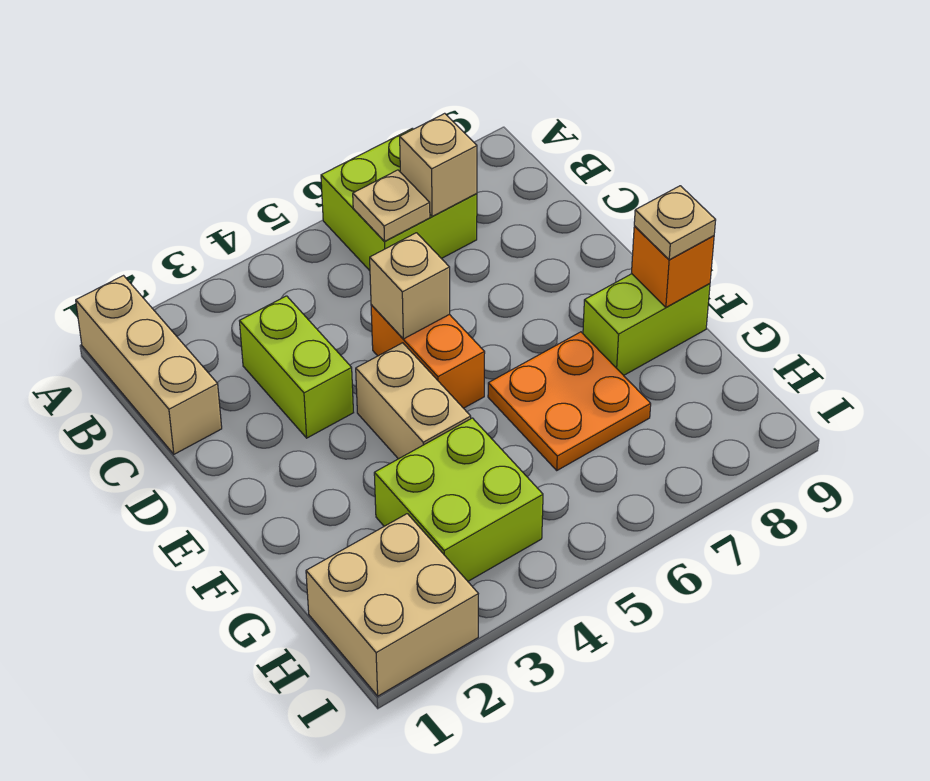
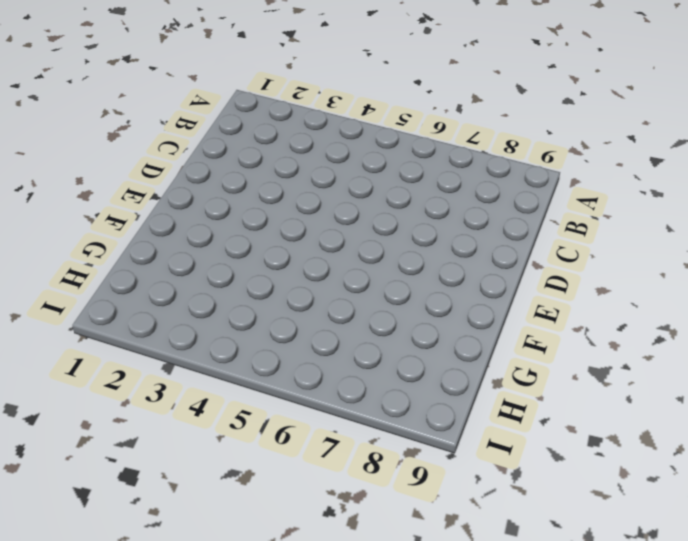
none -> tan brick A1:C1 level 1
none -> lime brick A6:B7 level 1
none -> lime brick C3:D3 level 1

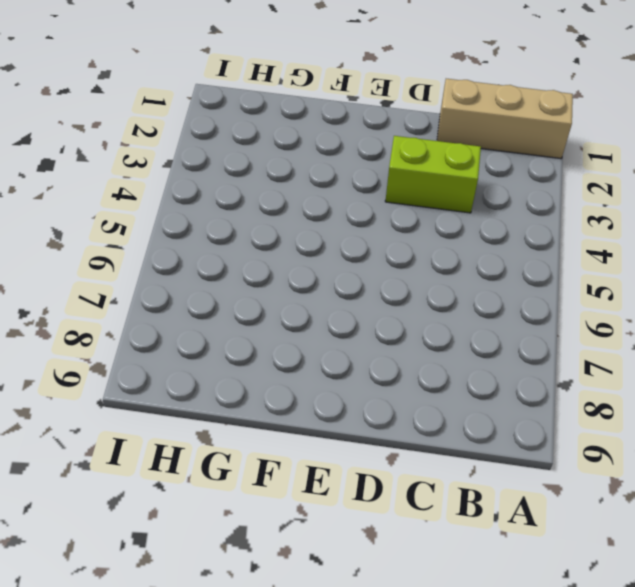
none -> lime brick A6:B7 level 1
none -> orange brick D5:E5 level 1
none -> tan brick E4:F4 level 1

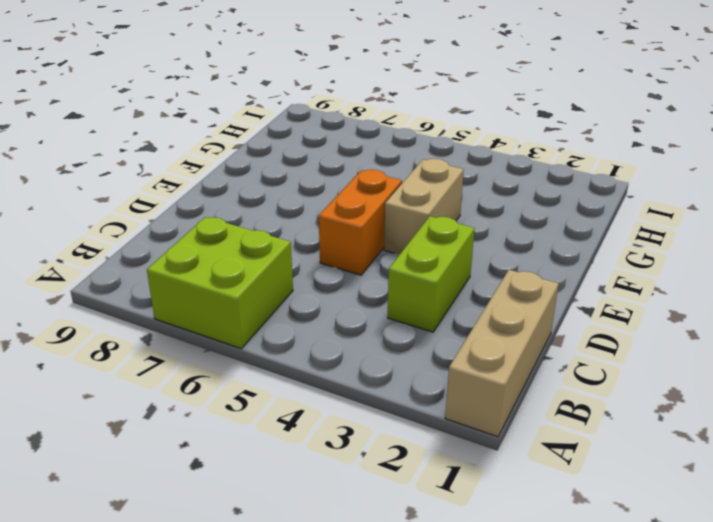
none -> orange plate F6:G7 level 1
none -> lime brick F8:F9 level 1
none -> lime brick G3:H4 level 1

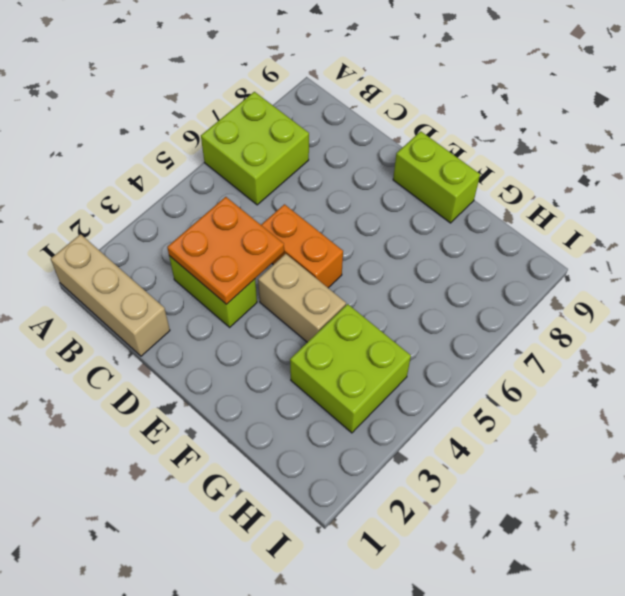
orange plate C3:D4 level 2 -> orange plate F6:G7 level 1
lime brick E9:F9 level 1 -> lime brick F8:F9 level 1
none -> tan brick H1:I2 level 1
none -> tan plate B6 level 2
none -> tan brick B7 level 2

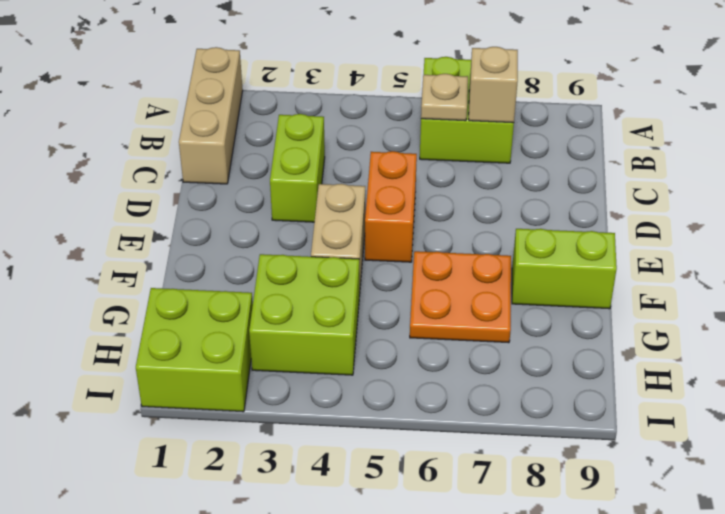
lime brick H1:I2 level 1 -> tan brick H1:I2 level 1
none -> tan brick D5 level 2
none -> orange brick F9 level 2
none -> tan plate F9 level 3

